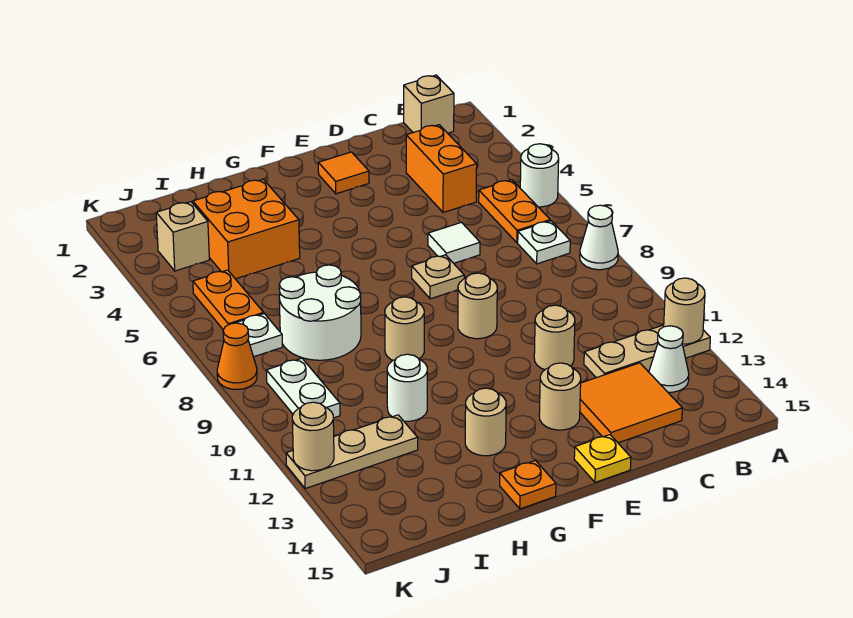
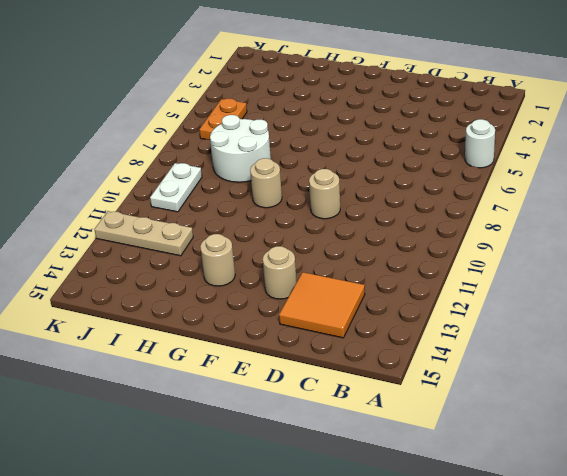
none -> white cone A8 level 1
none -> tan plate A12:C12 level 1
none -> tan brick B1 level 1
none -> orange plate B5:B6 level 1

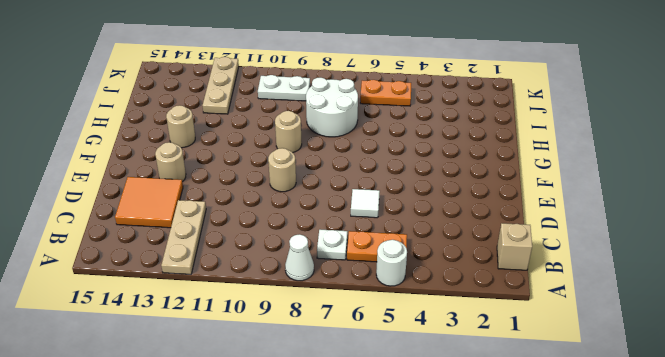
none -> white cone B13 level 1
none -> orange brick C3:C4 level 1
none -> tan round brick D11 level 1
none -> orange tile E2 level 1

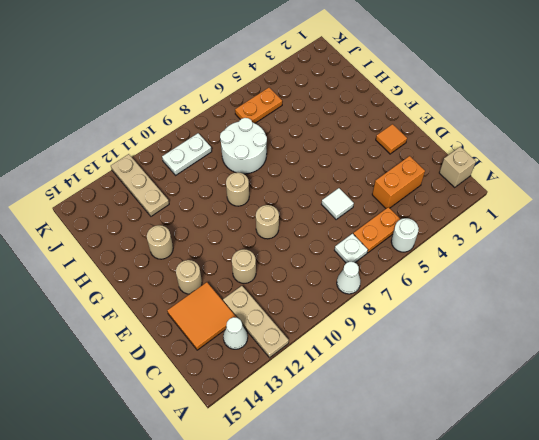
none -> tan plate E7 level 1
none -> yellow plate E15 level 1
none -> orange plate G15 level 1
none -> orange brick H3:I4 level 1

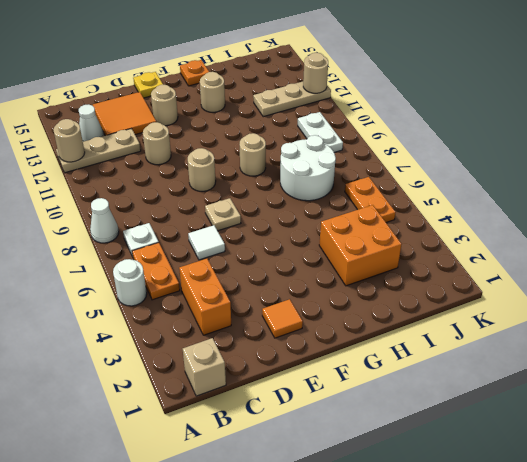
none -> white round brick H11 level 1
none -> tan brick J3 level 1
none -> white plate J7 level 1
none -> orange cone K8 level 1

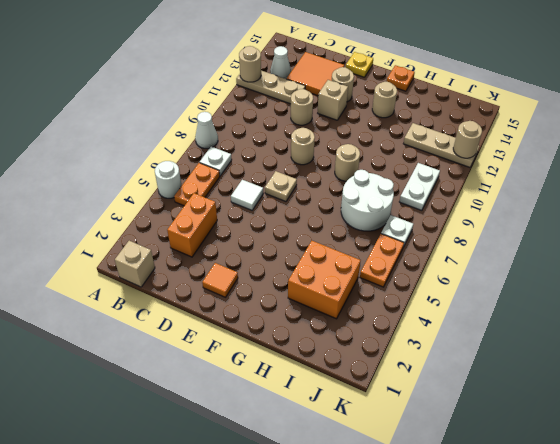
tan brick E12 level 1 -> tan brick J3 level 1
none -> white round brick H11 level 1
none -> orange cone K8 level 1

